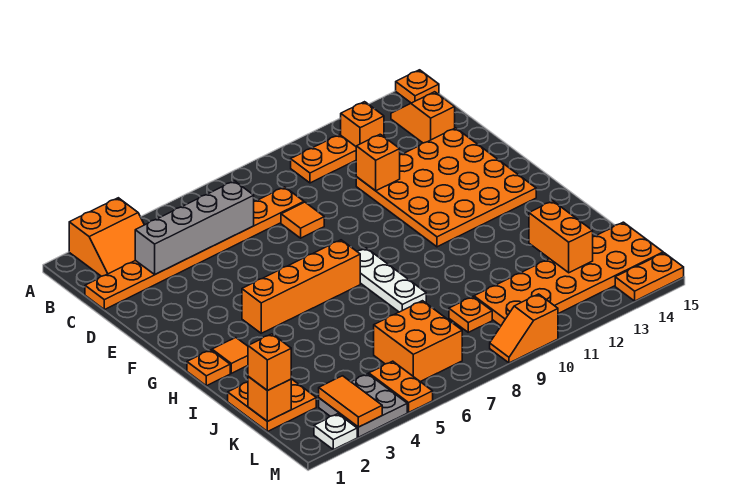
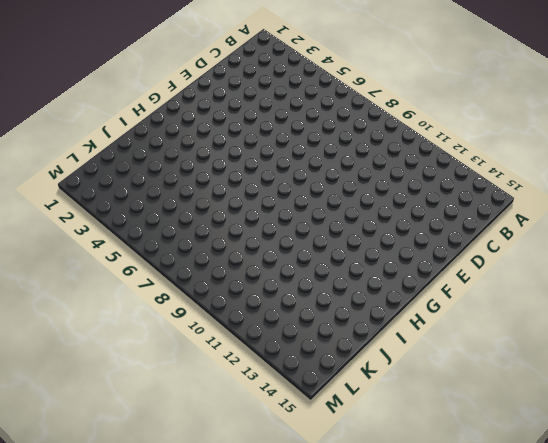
none -> orange slope A2:B3 level 1 top A
none -> orange plate A15 level 1
none -> orange plate B10:B11 level 1

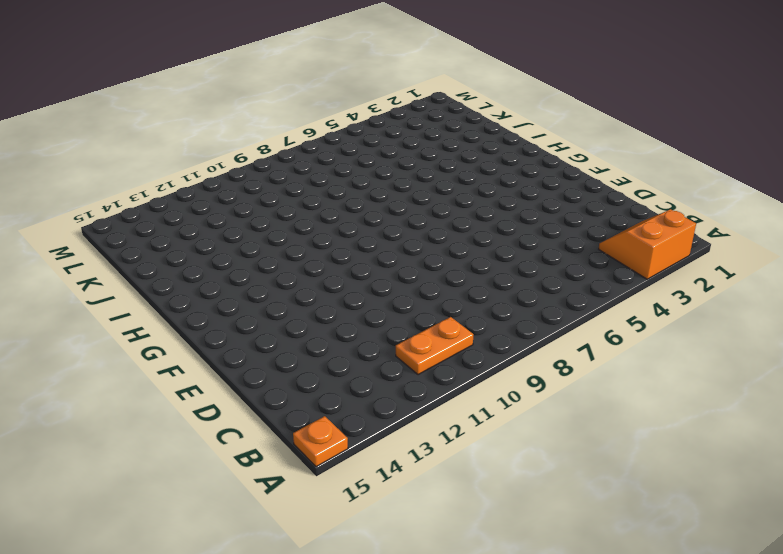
none -> orange brick B12 level 1
none -> orange slope B14:C14 level 1 top C
none -> orange plate C1:C8 level 1

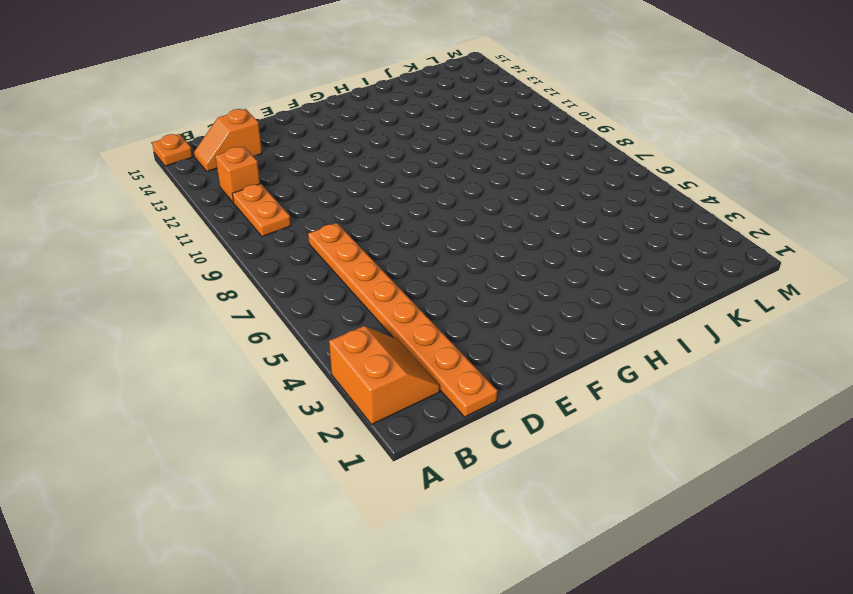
none -> orange tile D8 level 1
none -> orange plate D11:G14 level 1
none -> orange brick G4:G7 level 1

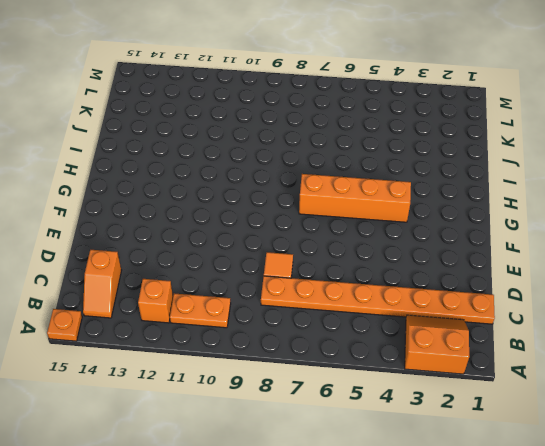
none -> orange plate D11:G14 level 1
none -> white plate G8:I8 level 1
none -> orange plate H1 level 1

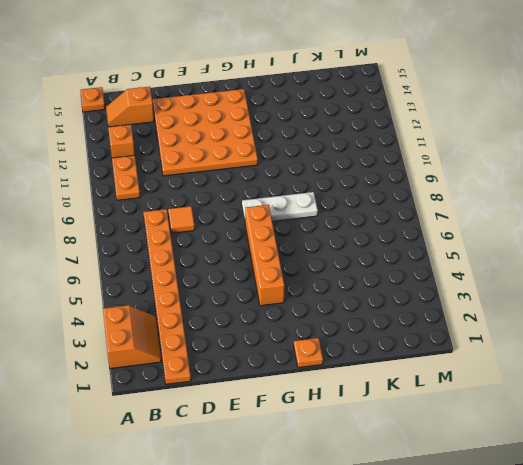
none -> orange tile H2 level 1
none -> orange plate J1:K2 level 1
none -> orange brick K6:L7 level 1

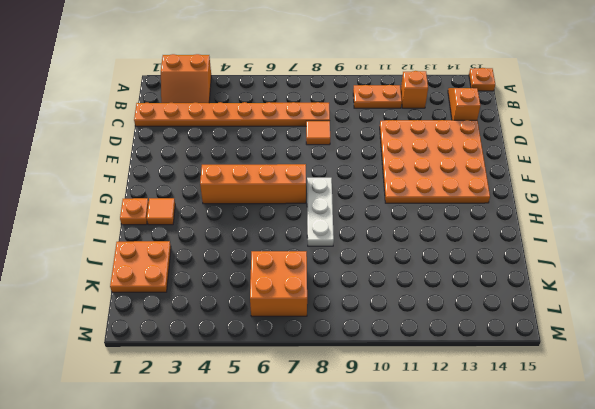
none -> orange plate K9 level 1
none -> orange plate K10:L15 level 1
none -> grey plate L3:M4 level 1

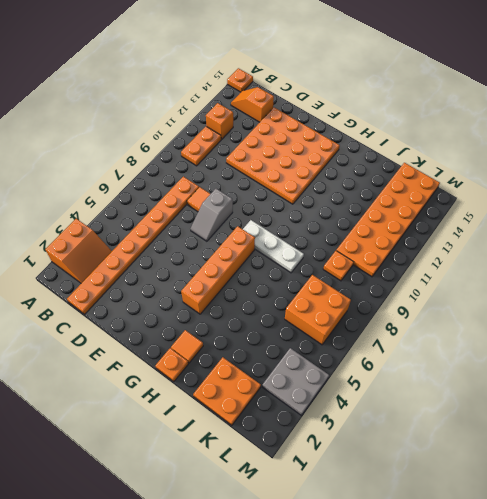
grey slope E7:E8 level 1 top 8 -> none
none -> orange plate L5:M5 level 1
none -> white plate M2 level 1
none -> orange slope M9:M10 level 1 top 10

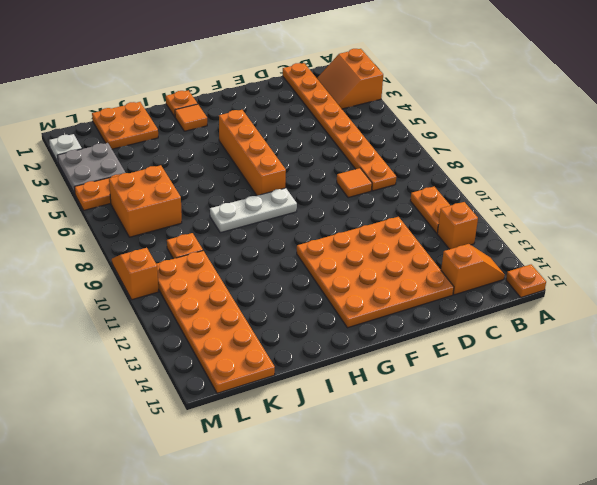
none -> orange plate M14:M15 level 1
none -> grey brick C3:C6 level 2
none -> orange brick D11 level 2

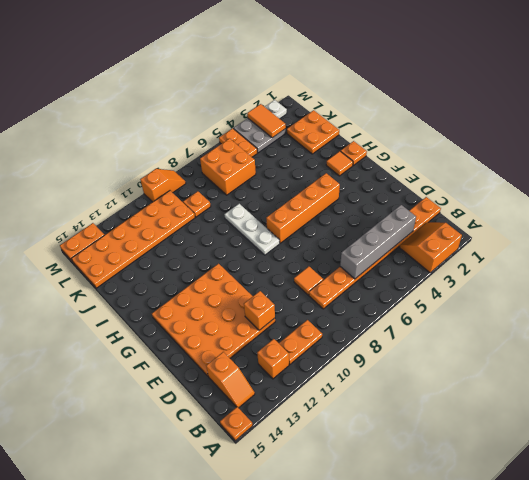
none -> orange brick J13:K13 level 2
none -> orange brick K1 level 2
none -> orange brick K1 level 3

